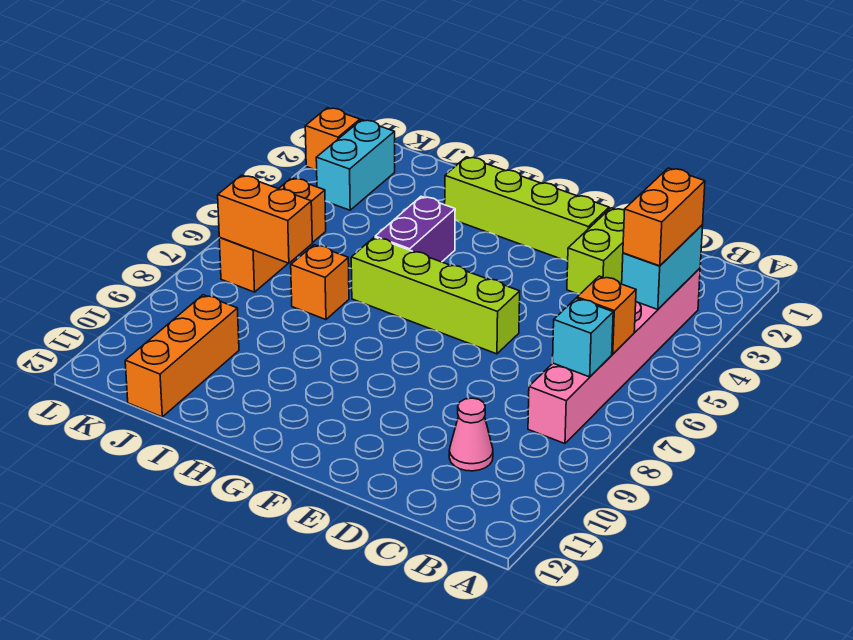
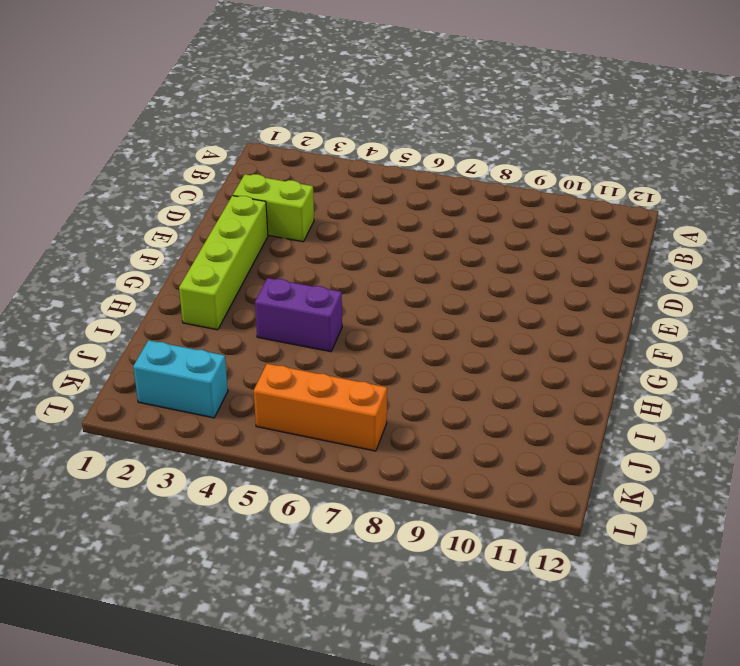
none -> pink brick B3:B8 level 1
none -> pink cone C10 level 1
none -> lime brick E6:H6 level 1

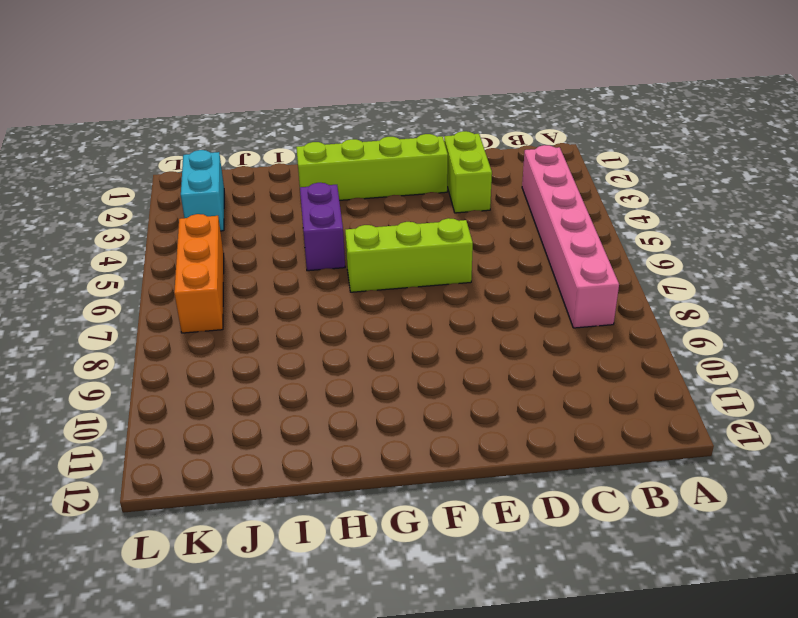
lime brick E6:G6 level 1 -> lime brick E6:H6 level 1
none -> pink cone C10 level 1
none -> orange brick I7 level 1
none -> orange brick J10:J12 level 1

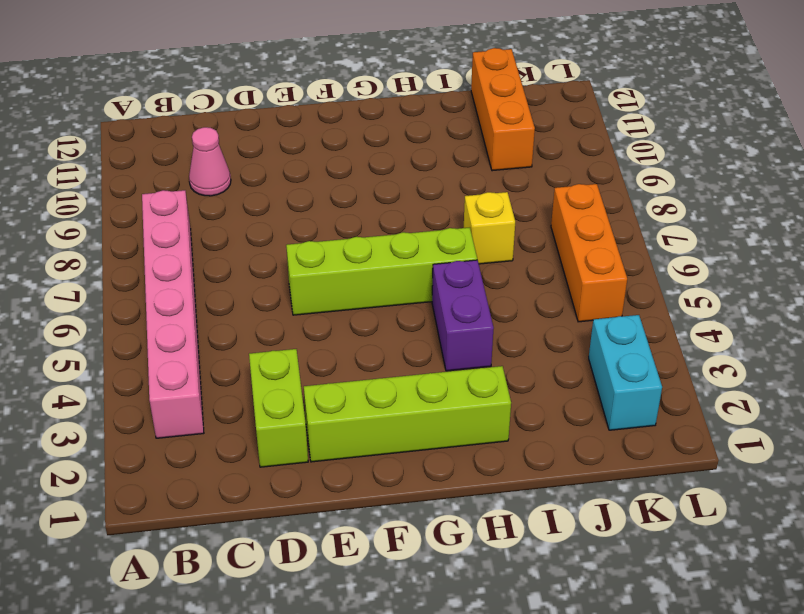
yellow brick I7 level 1 -> orange brick I7 level 1
none -> orange brick L2 level 1
none -> cyan brick B3:B4 level 2
none -> orange brick B6 level 2

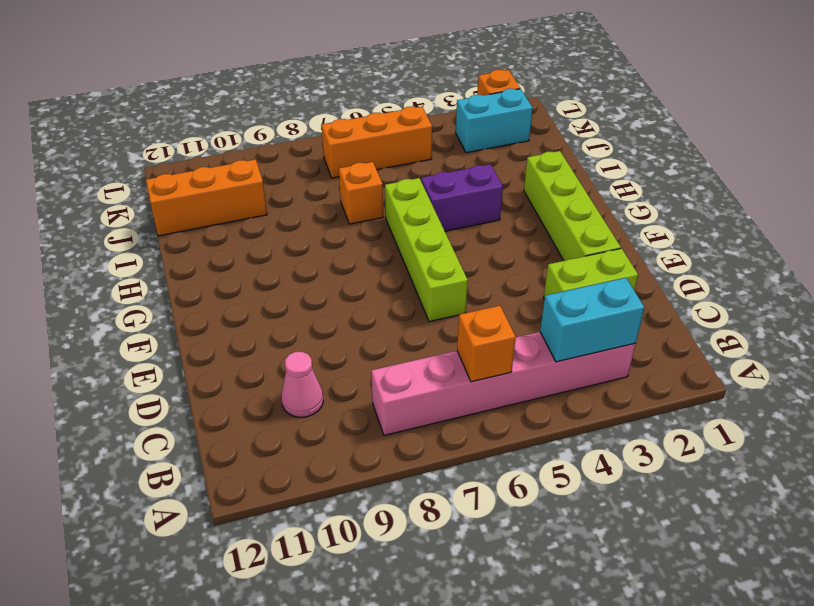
none -> cyan brick B7 level 2
none -> orange brick J7:K7 level 2
none -> orange brick B3:B4 level 3

